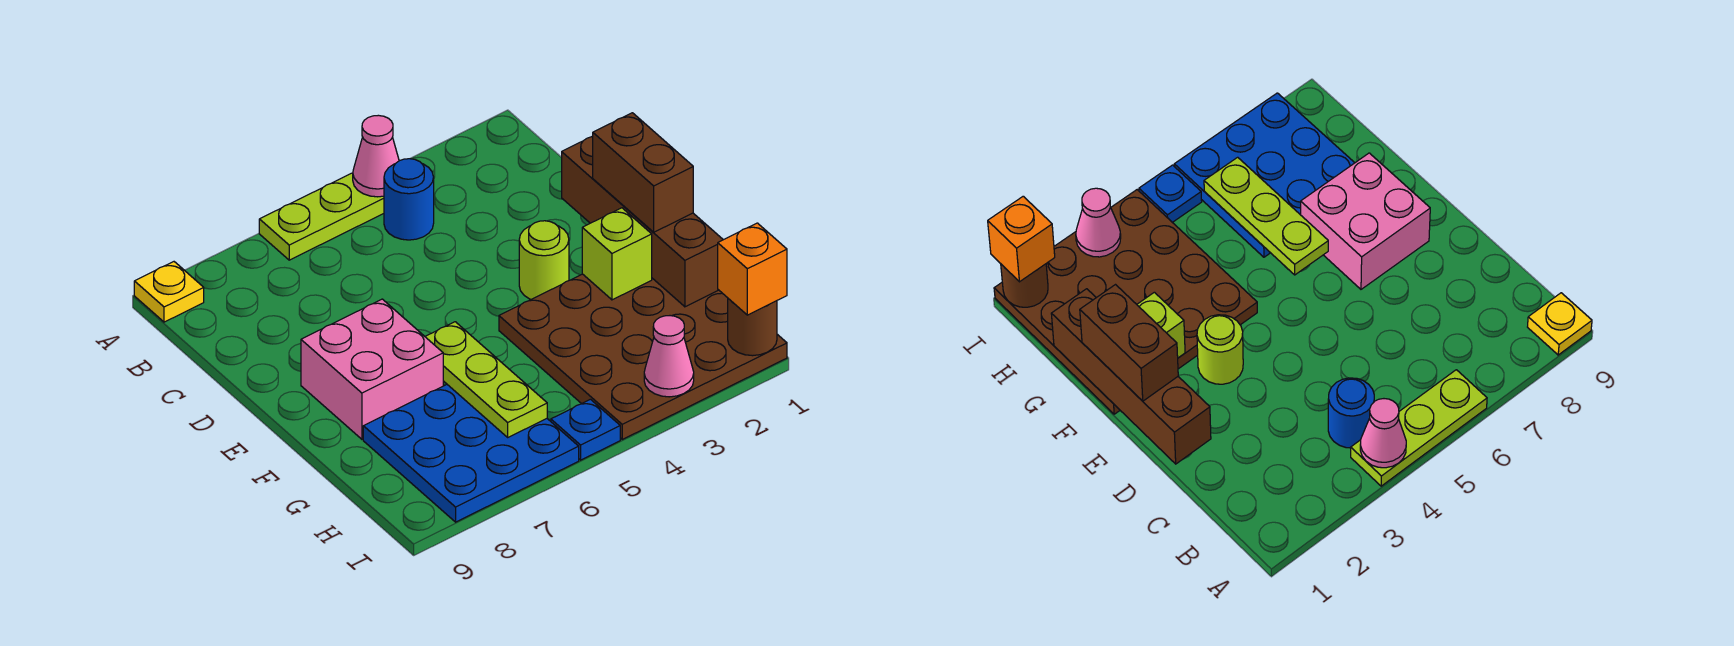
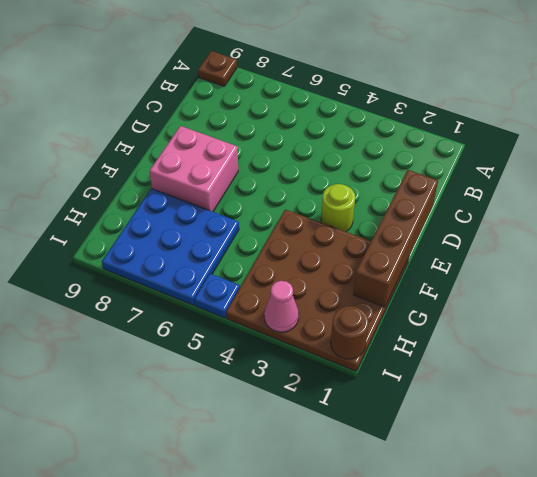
brown plate A9 level 1 -> yellow plate A9 level 1
none -> lime plate A4:A6 level 1
none -> blue round brick B4 level 1
none -> pink cone A4 level 2

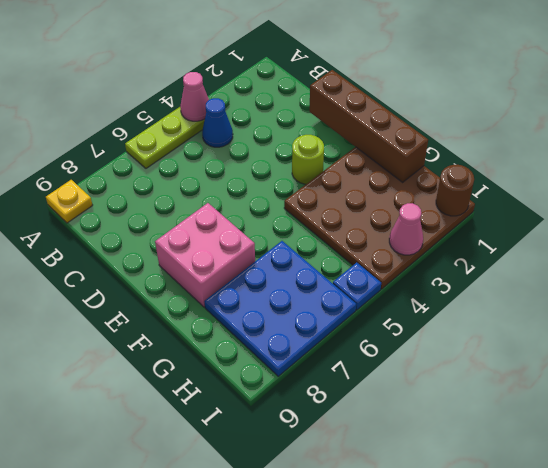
blue cone B4 level 1 -> blue round brick B4 level 1
none -> lime brick F2 level 2
none -> lime plate F6:H6 level 2
none -> brown brick E1:F1 level 3

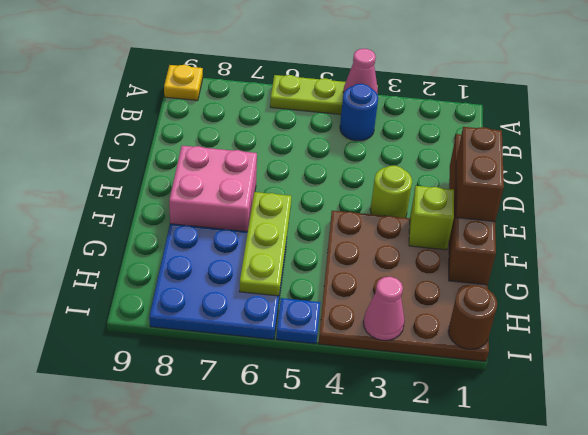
none -> orange brick I1 level 3

